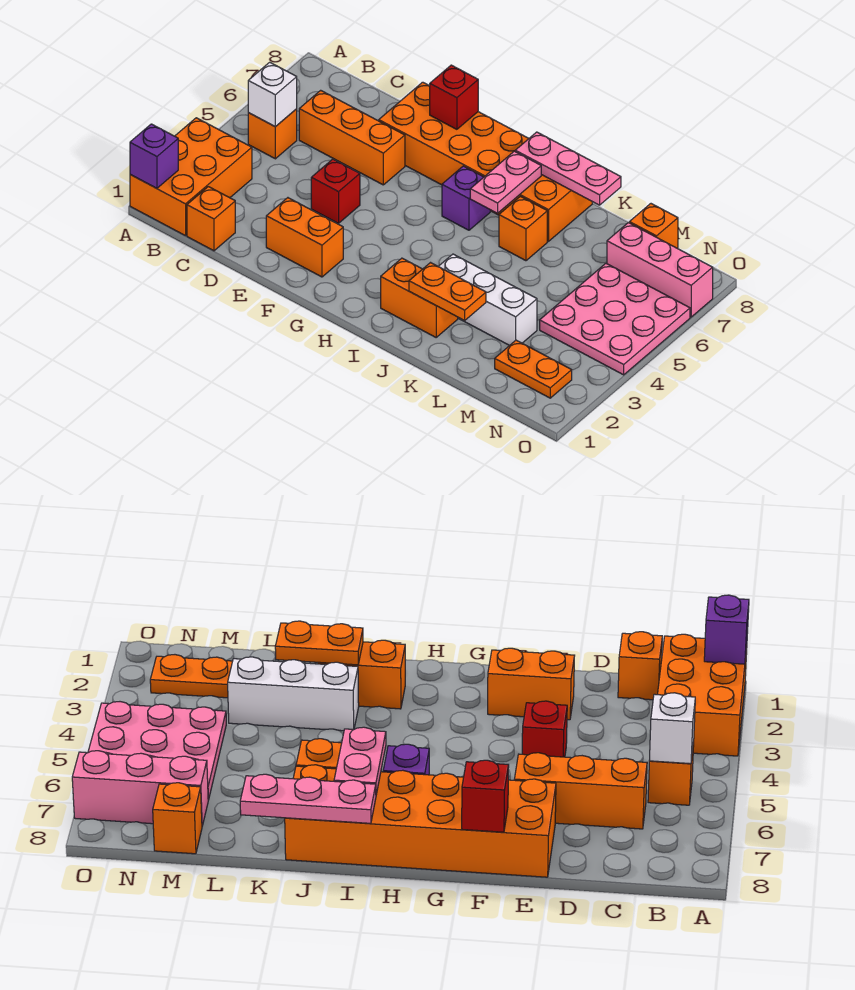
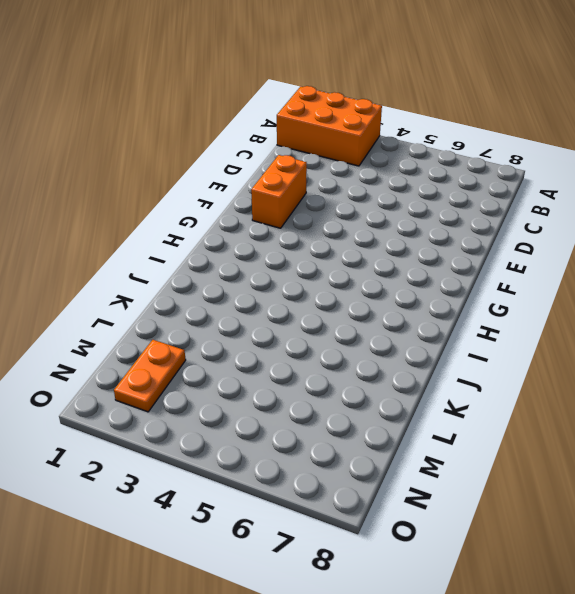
none -> orange brick B5 level 1
none -> orange brick C1 level 1
none -> orange brick C6:E6 level 1

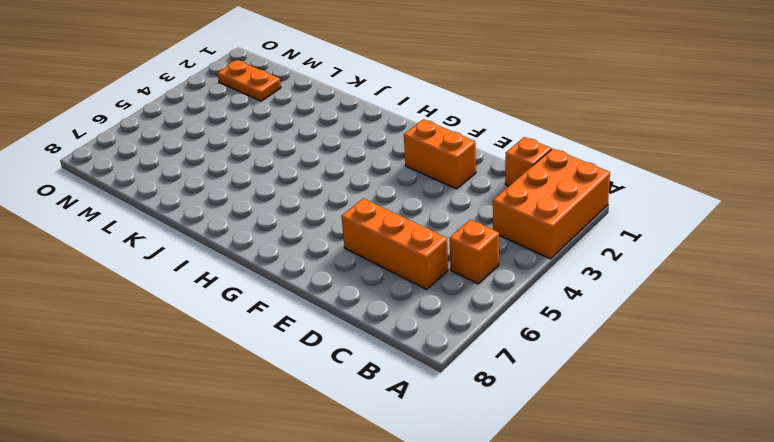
none -> red brick E4 level 1
none -> orange brick E7:J8 level 1
none -> purple brick H6 level 1

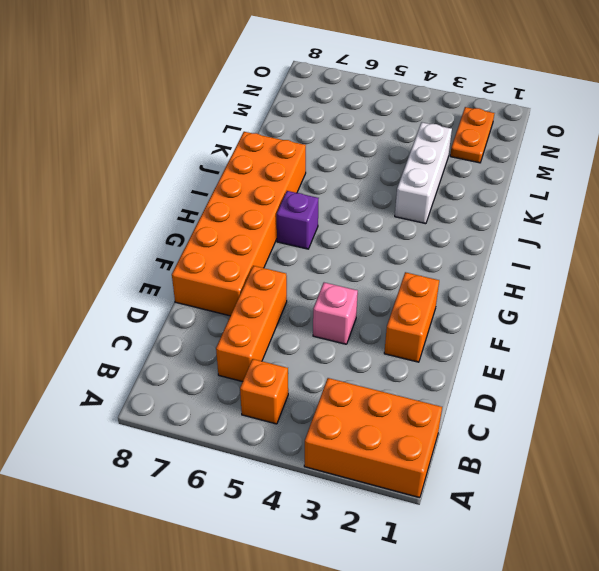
pink brick E4 level 1 -> red brick E4 level 1
none -> orange brick C1 level 1
none -> orange brick I2:J2 level 1
none -> orange brick J6 level 1

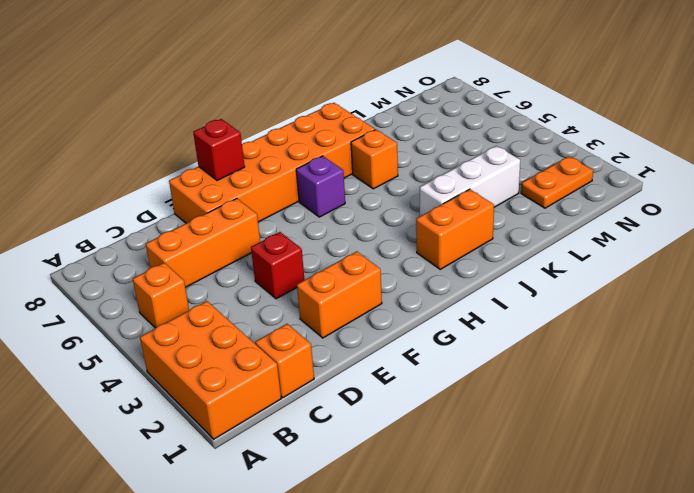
none -> pink plate M4:O6 level 1
none -> pink brick M7:O7 level 1
none -> orange brick M8 level 1

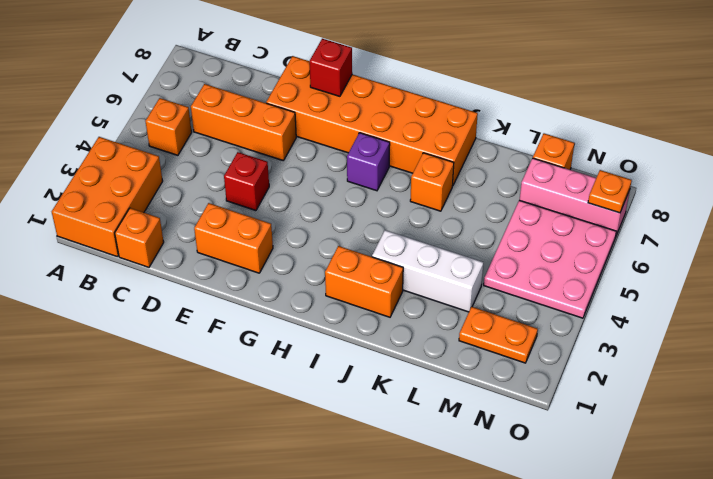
orange plate O7 level 2 -> none
none -> purple brick A1 level 2
none -> white brick B5 level 2
none -> pink plate I6:I7 level 2

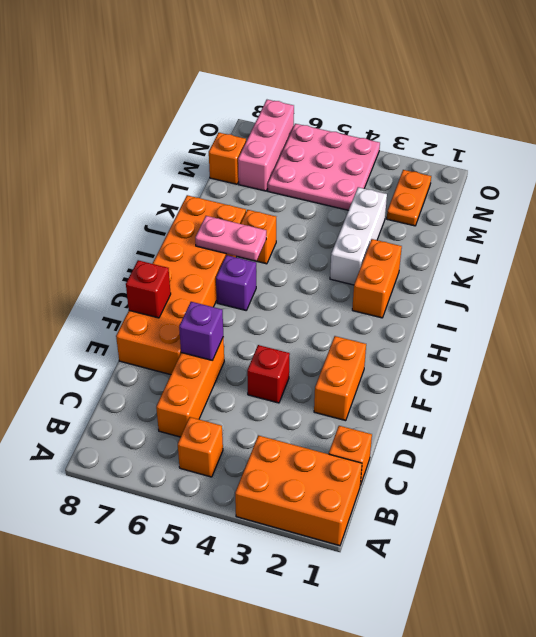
purple brick E6 level 2 -> purple brick A1 level 2
none -> white brick B5 level 2
none -> pink plate I8:K8 level 2
none -> orange plate J2:K2 level 2

